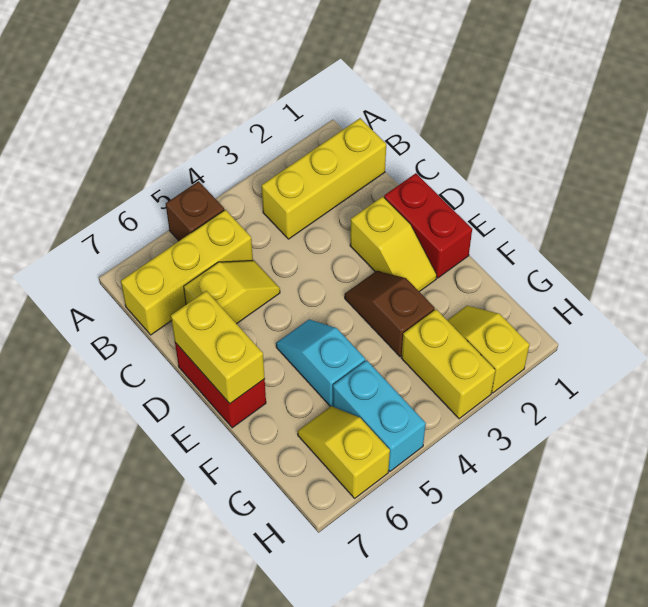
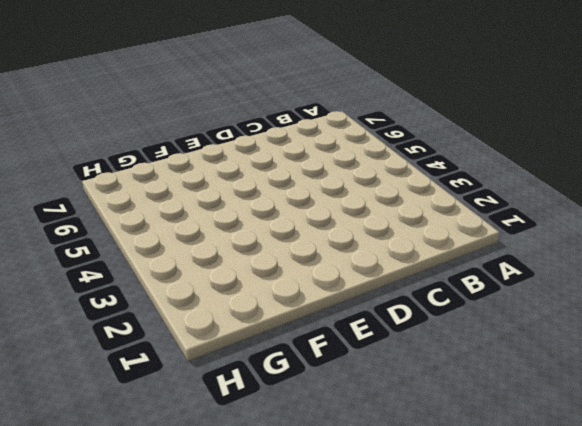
none -> brown brick A5 level 1
none -> yellow brick B1:B3 level 1
none -> yellow brick B5:B7 level 1

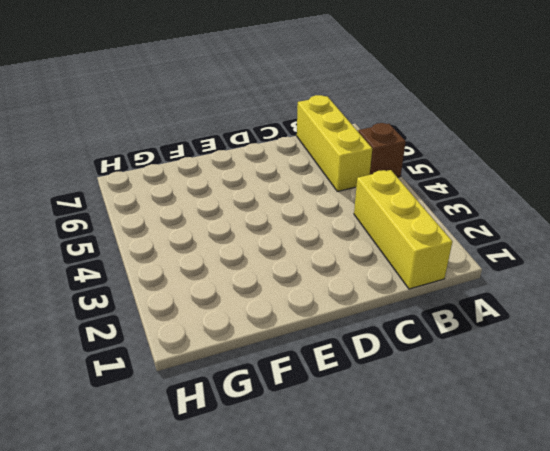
none -> yellow slope C5:C6 level 1 top 6
none -> red brick D1:E1 level 1
none -> yellow slope D2:E2 level 1 top D

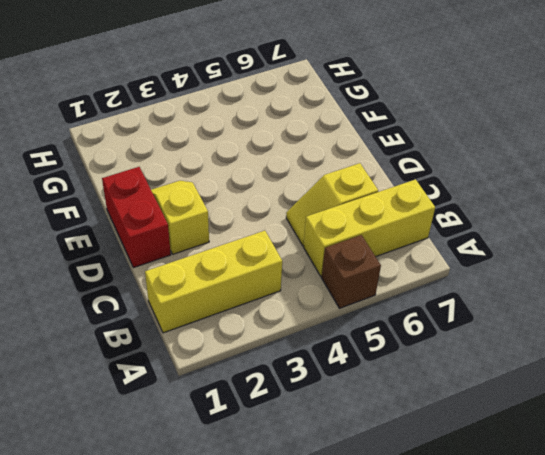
none -> red brick D7:E7 level 1
none -> brown slope E3:F3 level 1 top F
none -> cyan slope E5:F5 level 1 top F

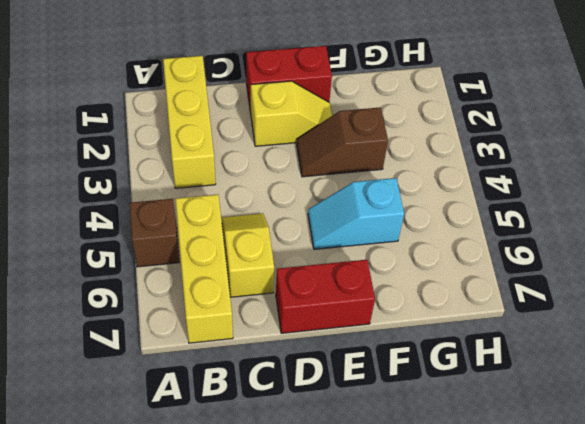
none -> yellow slope G2:H2 level 1 top H
none -> yellow brick G3:H3 level 1
none -> cyan brick G5:H5 level 1

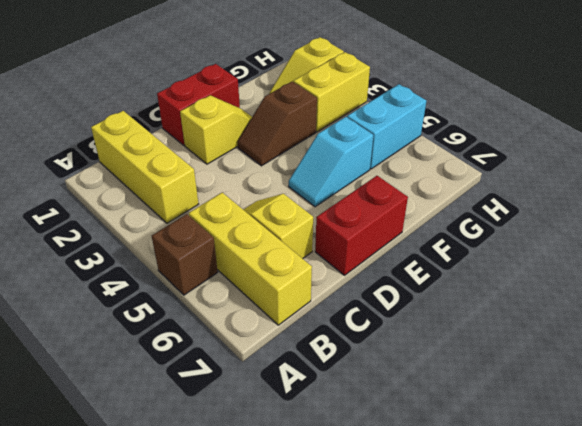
none -> yellow slope G6:H6 level 1 top H
none -> yellow brick D7:E7 level 2

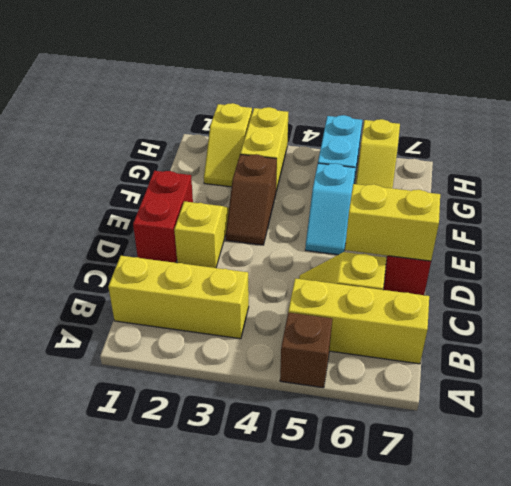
yellow brick D6:D7 level 2 -> yellow brick D7:E7 level 2

